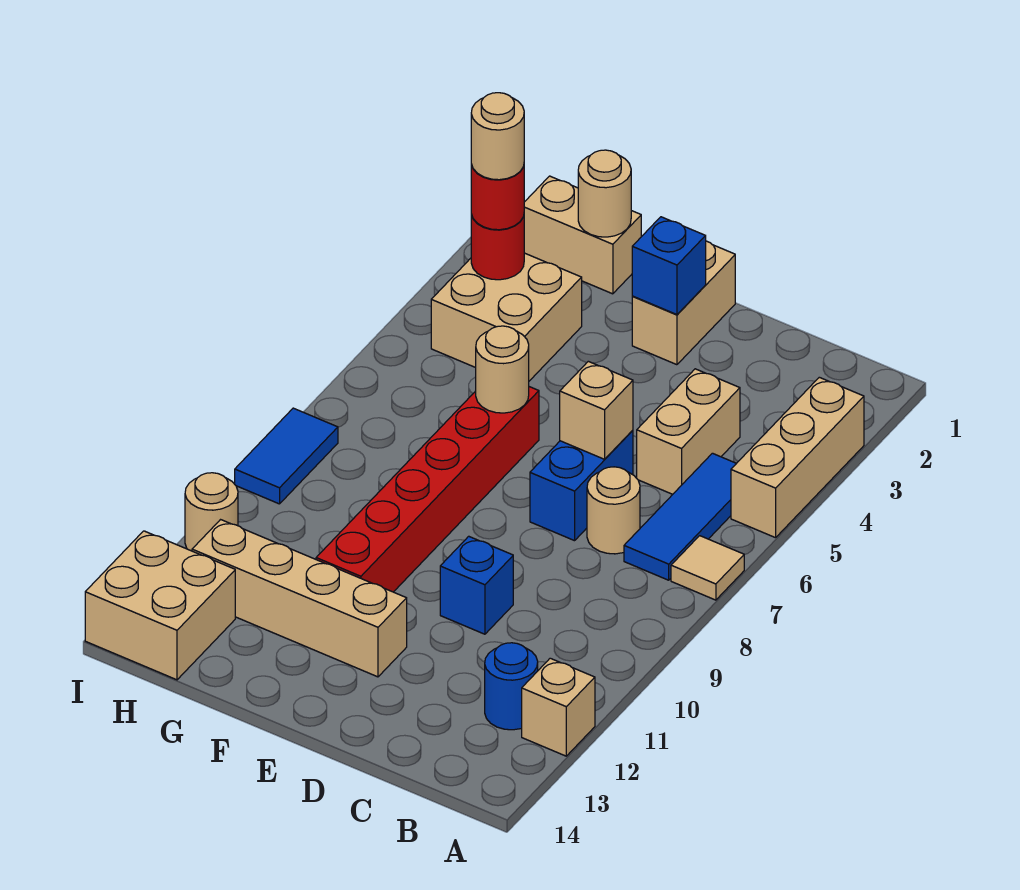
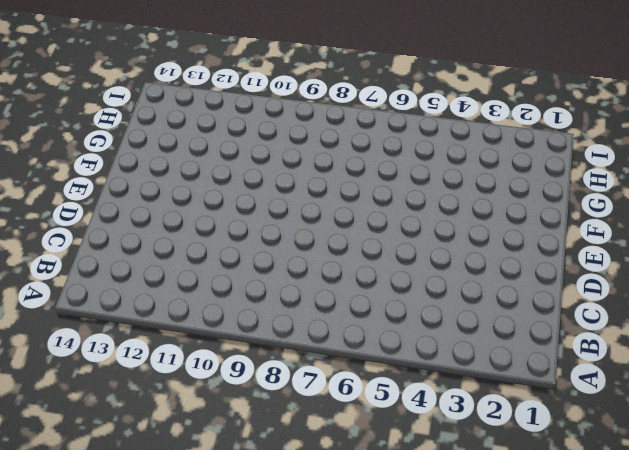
none -> tan brick A3:A5 level 1
none -> tan tile A7 level 1
none -> tan brick A12 level 1

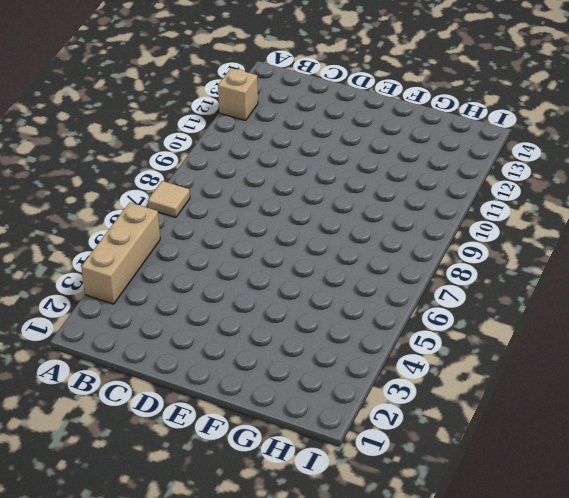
none -> blue tile B5:B7 level 1
none -> blue round brick B12 level 1
none -> tan brick C4:C5 level 1

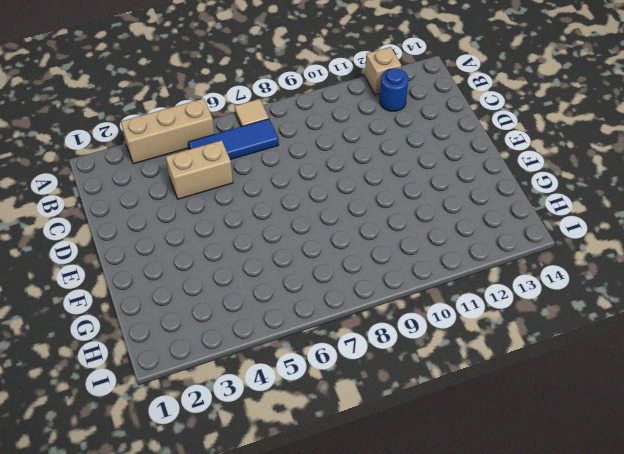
none -> tan round brick C7 level 1
none -> blue brick D6:D7 level 1
none -> blue brick D10 level 1

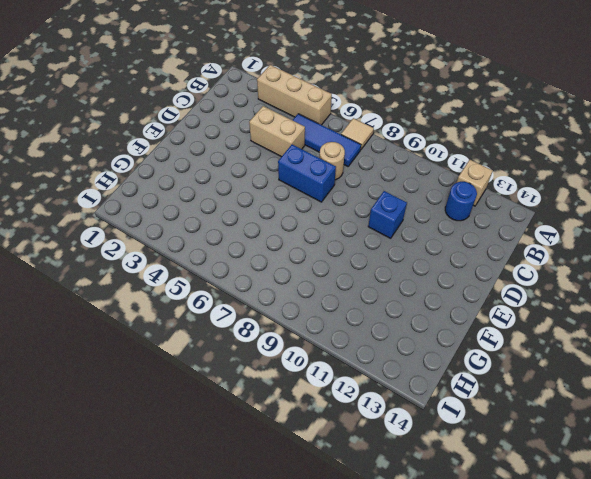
none -> tan brick E1:E2 level 1
none -> tan brick E12:H12 level 1
none -> red brick F6:F11 level 1

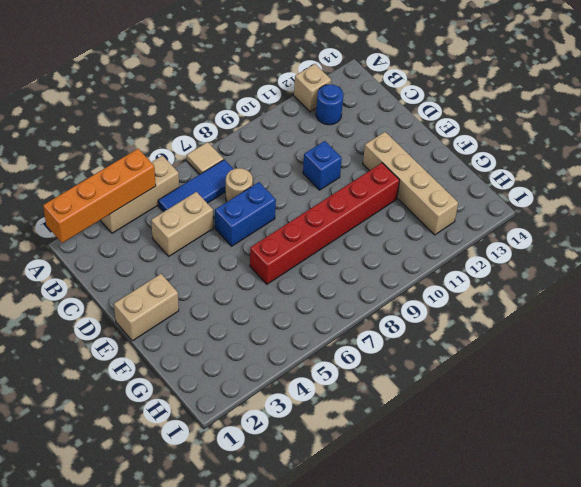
orange brick A1:A4 level 2 -> none
none -> tan brick G1:H1 level 1
none -> tan brick G3:H4 level 1
none -> tan brick H13:I14 level 1

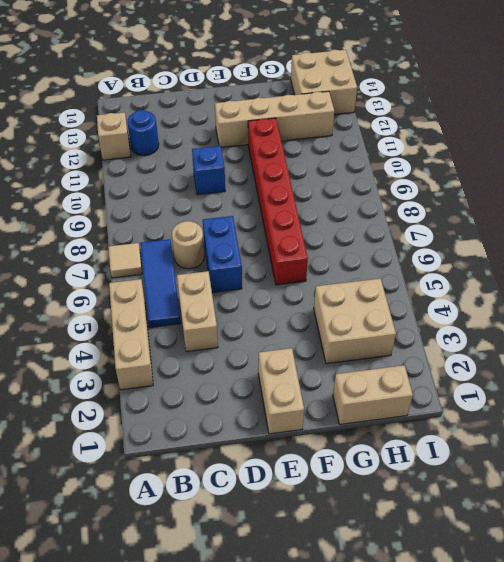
none -> blue tile I8:I9 level 1
none -> tan round brick I11 level 1
none -> tan brick D6 level 2

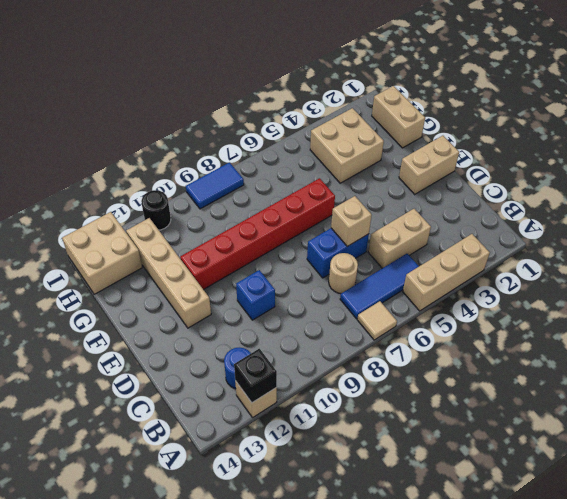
black brick A12 level 2 -> none
black round brick I11 level 1 -> tan round brick I11 level 1
none -> blue brick E2 level 2
none -> tan round brick F6 level 2
none -> tan round brick G1 level 2

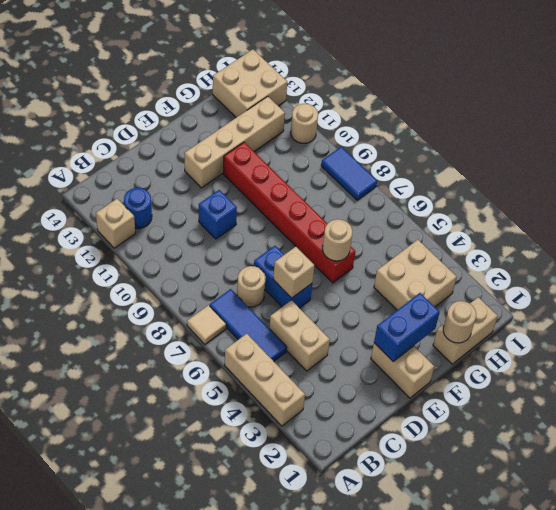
blue brick E2:F2 level 2 -> blue brick E2 level 2
none -> red round brick H3 level 2
none -> red round brick H3 level 3
none -> tan round brick H3 level 4

